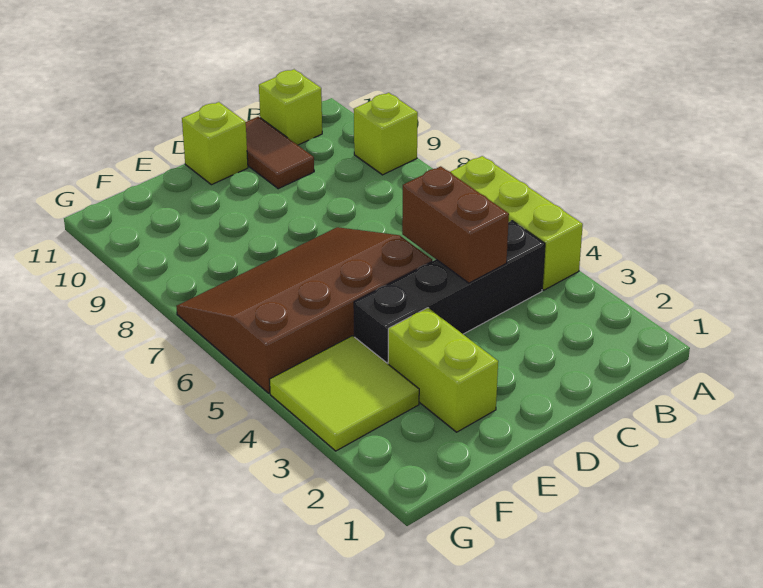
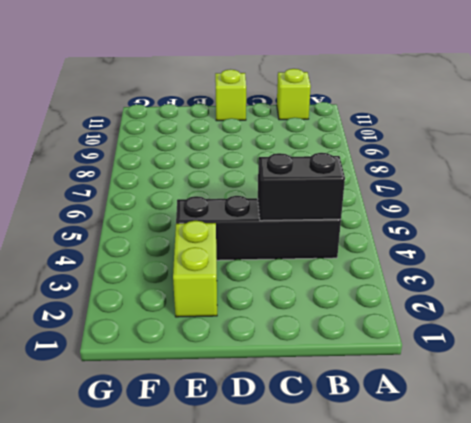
black brick B4:C4 level 2 -> brown brick C4:C5 level 2
none -> lime brick A4:A6 level 1
none -> lime brick A9 level 1

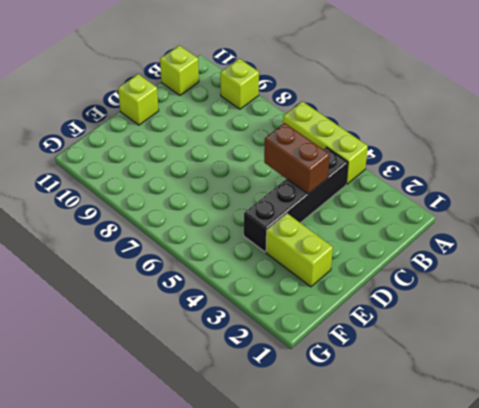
none -> brown tile C10:C11 level 1
none -> brown slope D5:G7 level 1 top 5

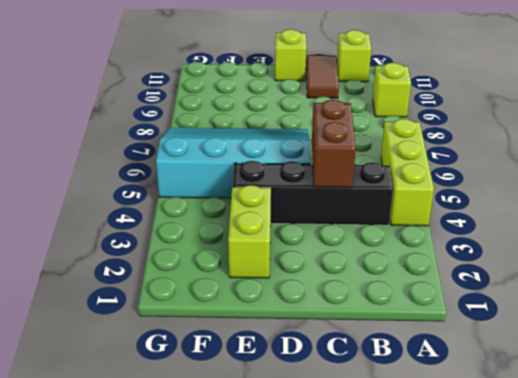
cyan slope D5:G7 level 1 top 5 -> brown slope D5:G7 level 1 top 5
none -> lime tile F3:G4 level 1

